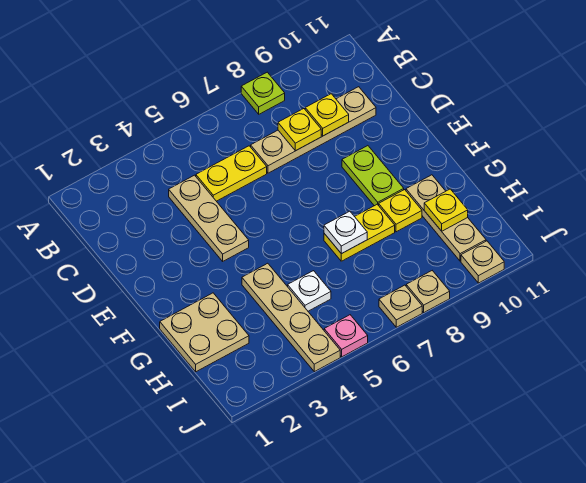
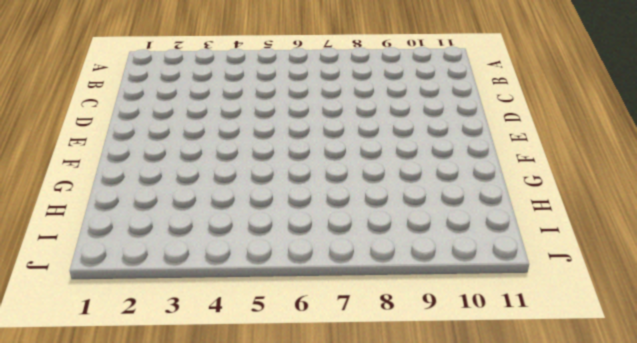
none -> lime plate A8 level 1
none -> tan plate C4:E4 level 1
none -> yellow plate C5:C6 level 1

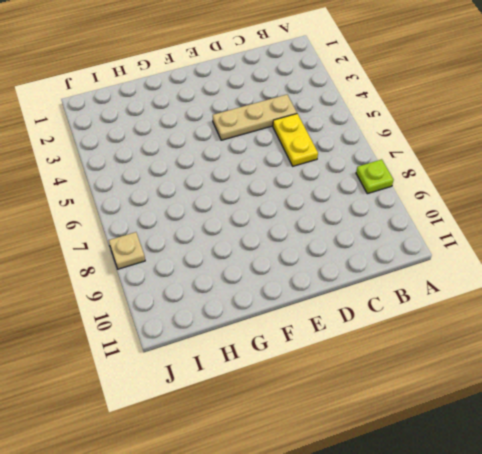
none -> tan plate C7:C10 level 1
none -> lime plate E9:F9 level 1
none -> tan plate G1:H2 level 1

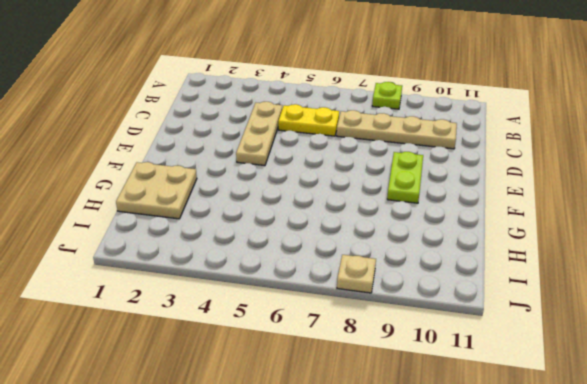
none -> tan plate G4:J4 level 1
none -> yellow plate G7:G8 level 1
none -> yellow plate G9 level 1

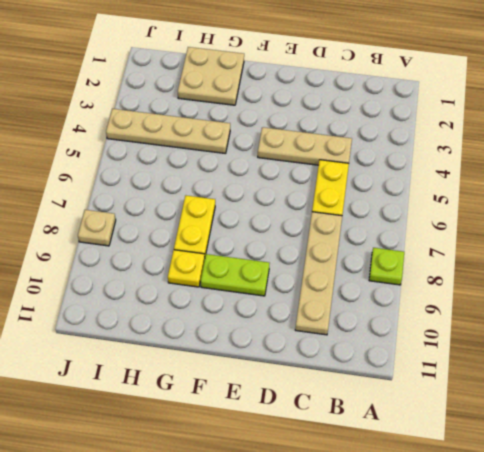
none -> tan plate G10:I10 level 1
none -> white plate H5 level 1
none -> pink plate J5 level 1

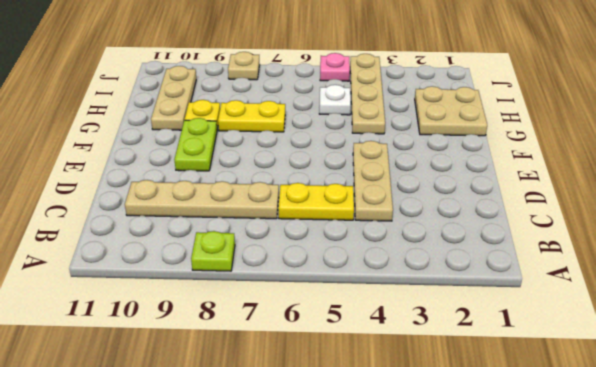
none -> tan plate J7 level 1
none -> tan plate J10 level 1
none -> yellow plate C8 level 2

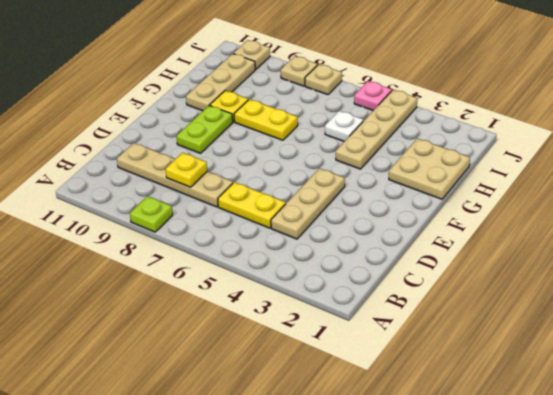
none -> yellow plate C9 level 2
none -> white plate G7 level 2
none -> yellow plate H10 level 2

